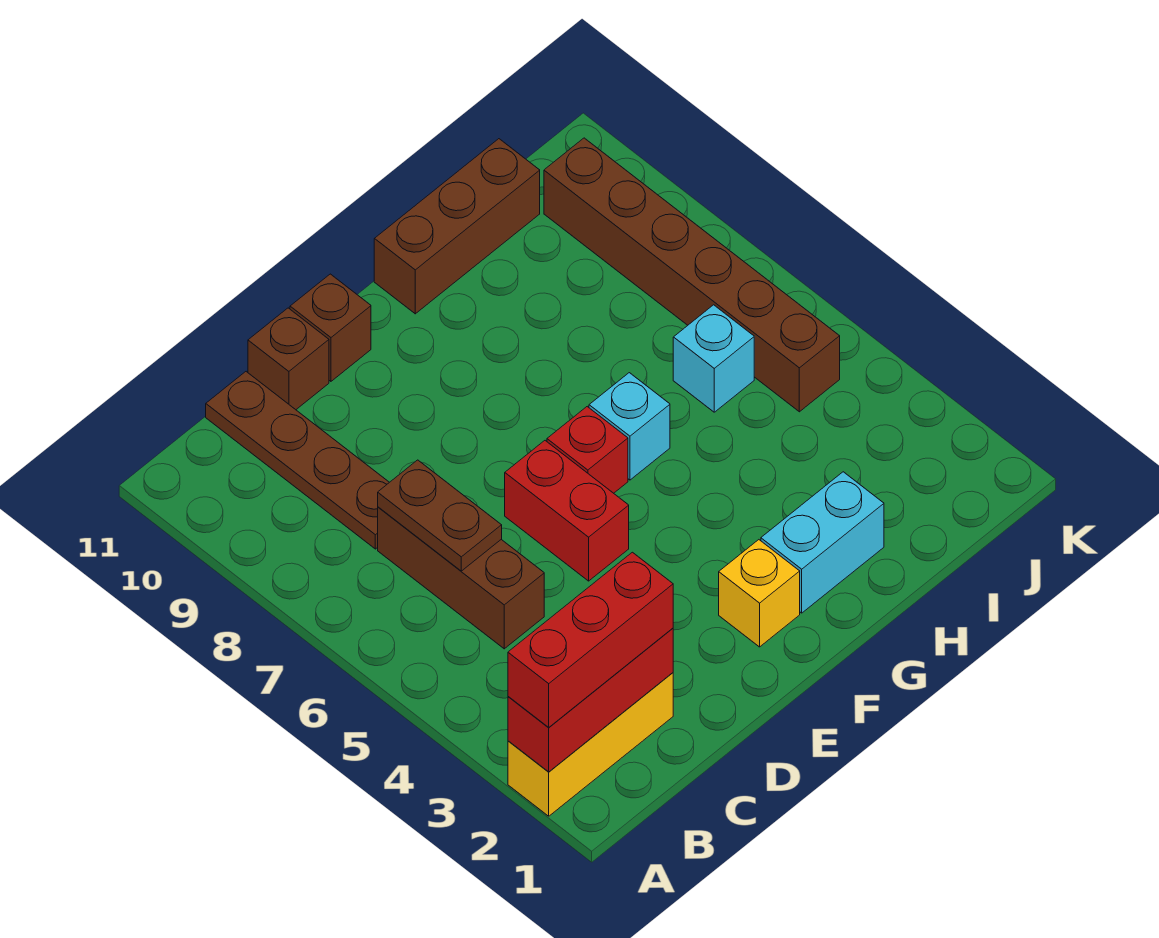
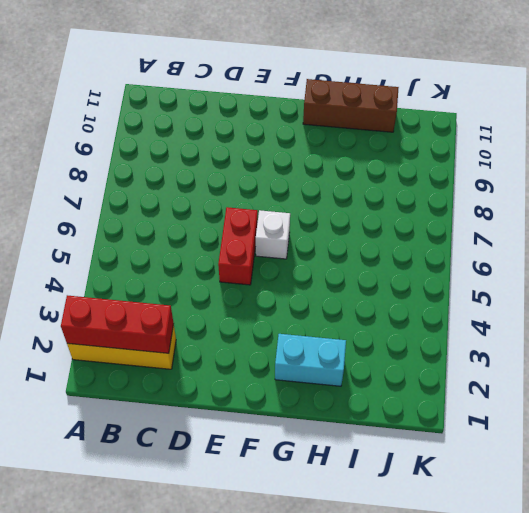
white brick F6 level 1 -> red brick F6 level 1
none -> brown brick C5:C7 level 1
none -> brown plate C8:C11 level 1
none -> brown brick D11 level 1

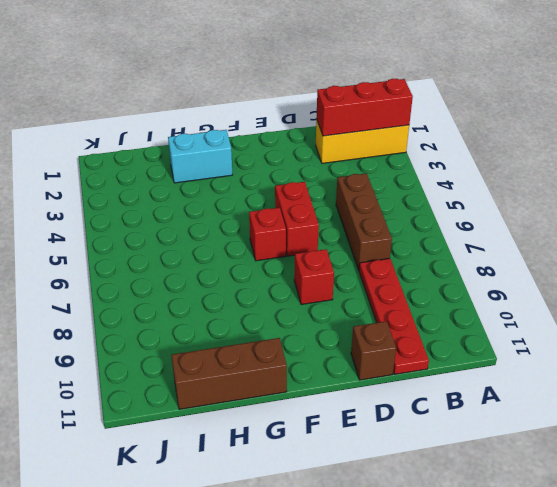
red plate C8:C11 level 1 -> brown plate C8:C11 level 1
red brick E8 level 1 -> none
none -> brown brick E11 level 1
none -> yellow brick F2 level 1
none -> cyan brick G6 level 1

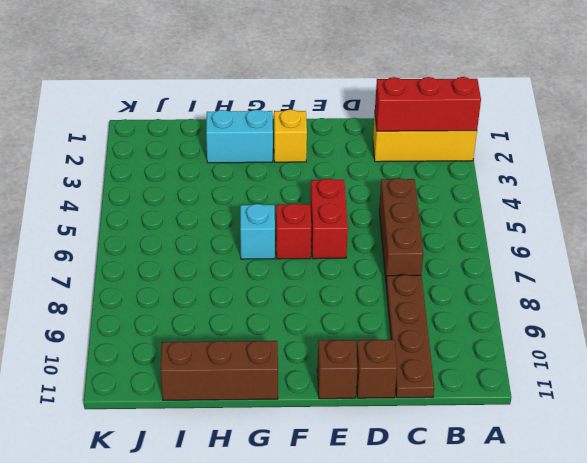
none -> cyan brick I6 level 1
none -> brown brick J5:J10 level 1
none -> brown plate C6:C7 level 2

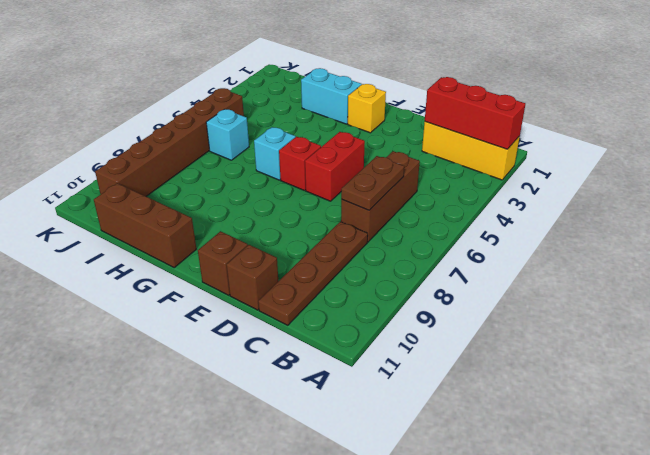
none -> red brick A2:C2 level 3

